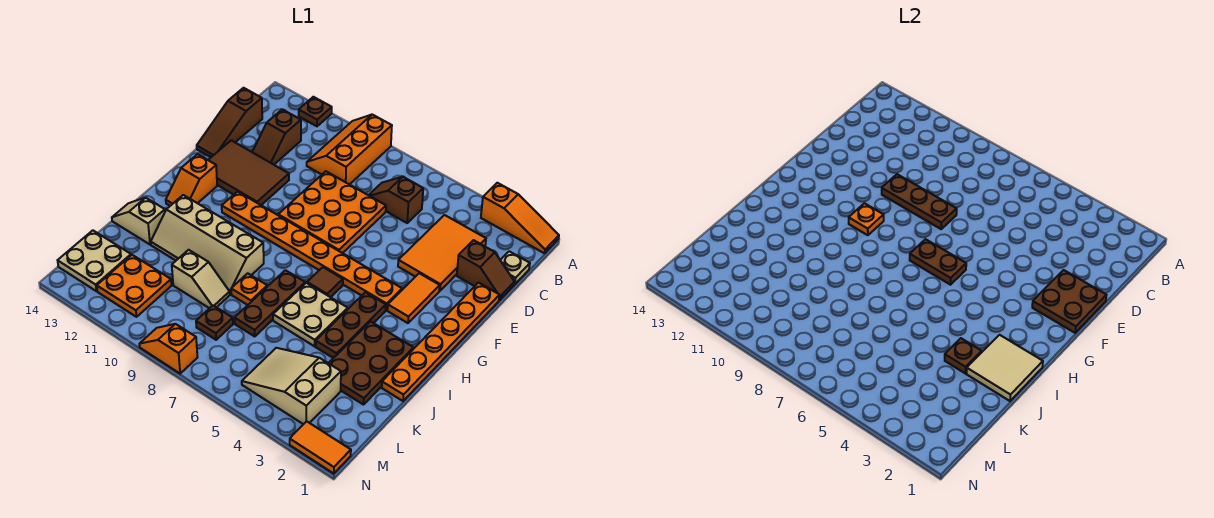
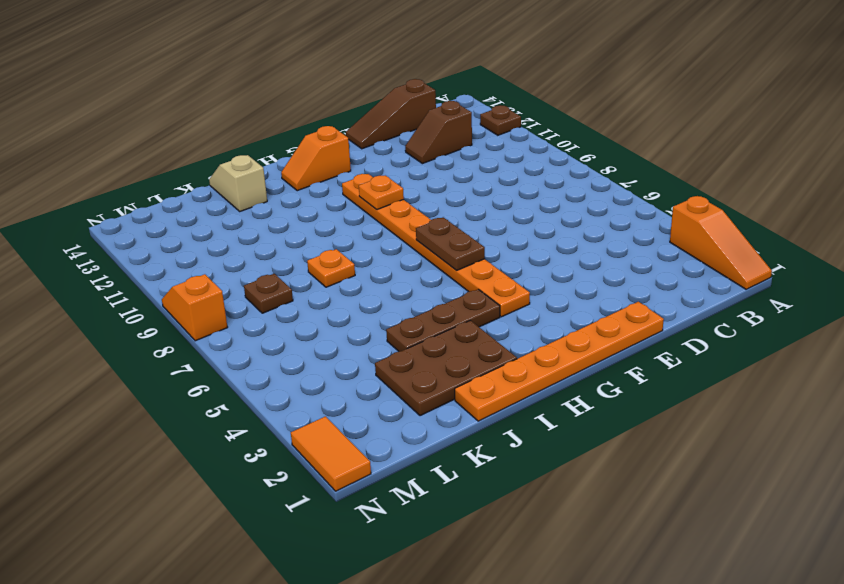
none -> orange slope A9:C10 level 1 top 9
none -> tan plate C1 level 1
none -> orange tile C3:E4 level 1
none -> brown slope C6:C7 level 1 top 6

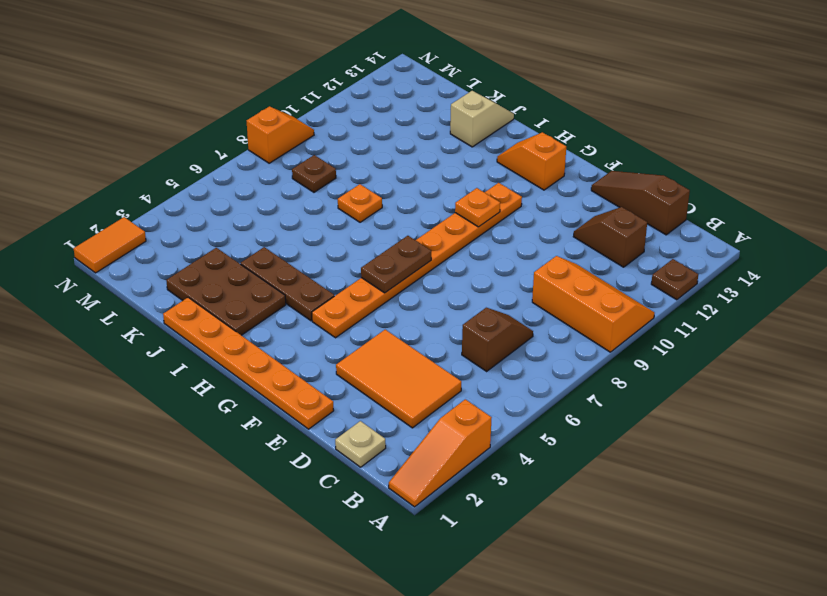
none -> brown slope D1:D2 level 1 top 2
none -> orange plate D7:F9 level 1
none -> brown tile E11:F13 level 1
none -> orange tile F3:G3 level 1

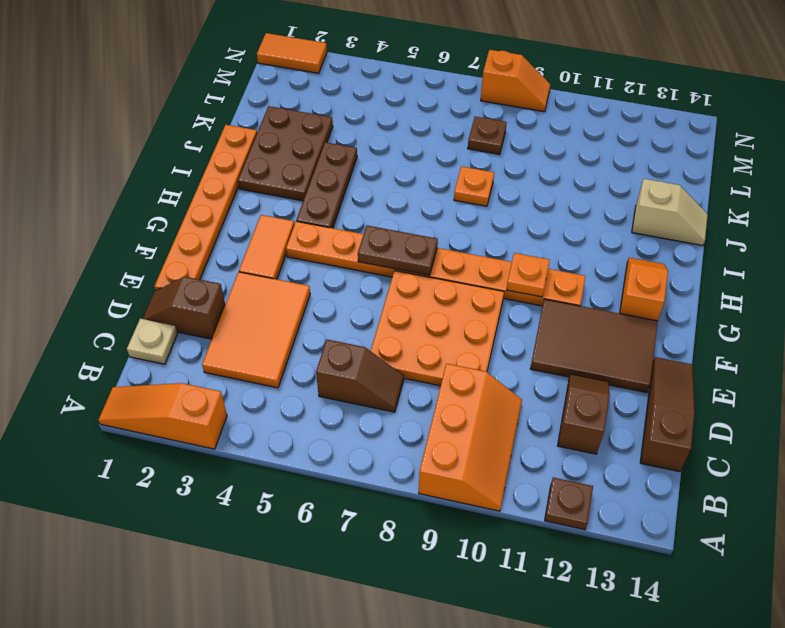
none -> brown tile H6 level 1
none -> tan plate I5:J6 level 1
none -> brown plate I7:K7 level 1
none -> tan slope I9:J12 level 1 top I

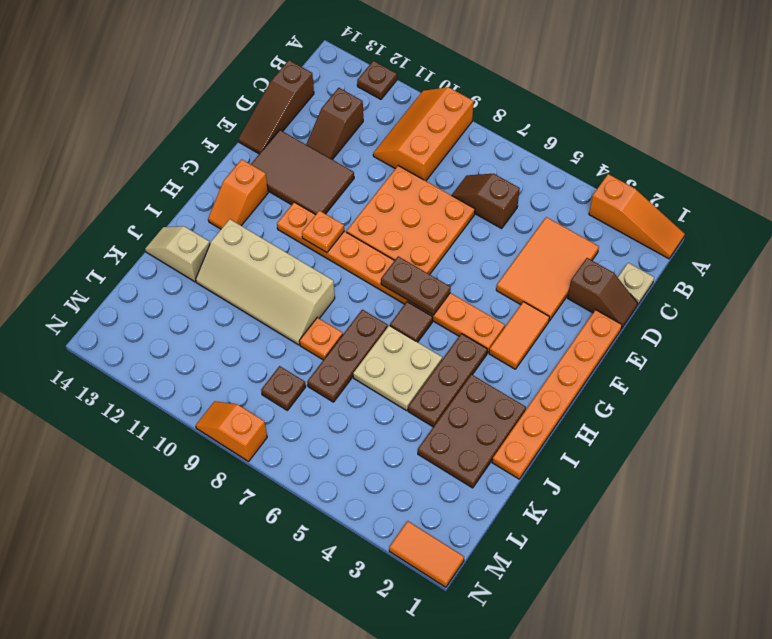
none -> tan slope K9:K10 level 1 top 10
none -> tan slope L3:M5 level 1 top 3
none -> orange plate L11:M12 level 1
none -> tan plate L13:M14 level 1

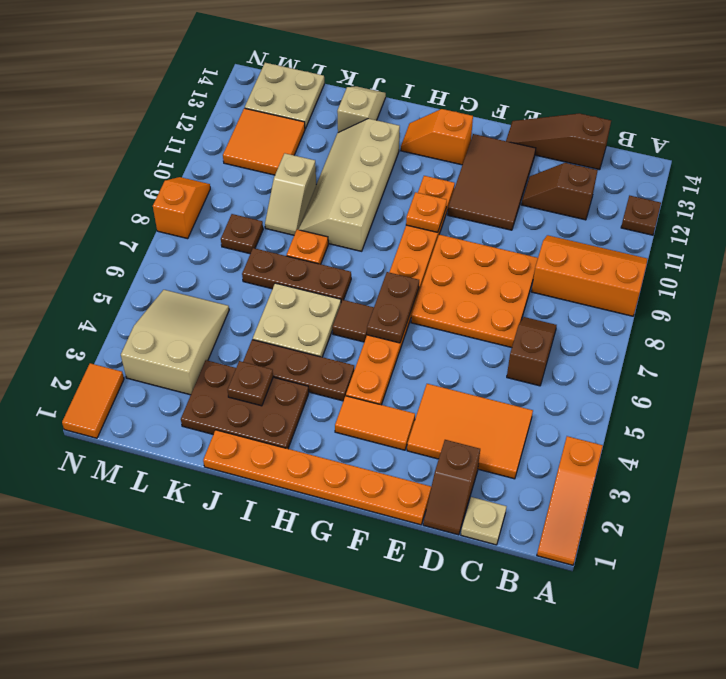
orange tile L11:M12 level 1 -> orange plate L11:M12 level 1
none -> brown plate E1:F2 level 2
none -> brown plate E8:E10 level 2
none -> tan tile I1:J2 level 2

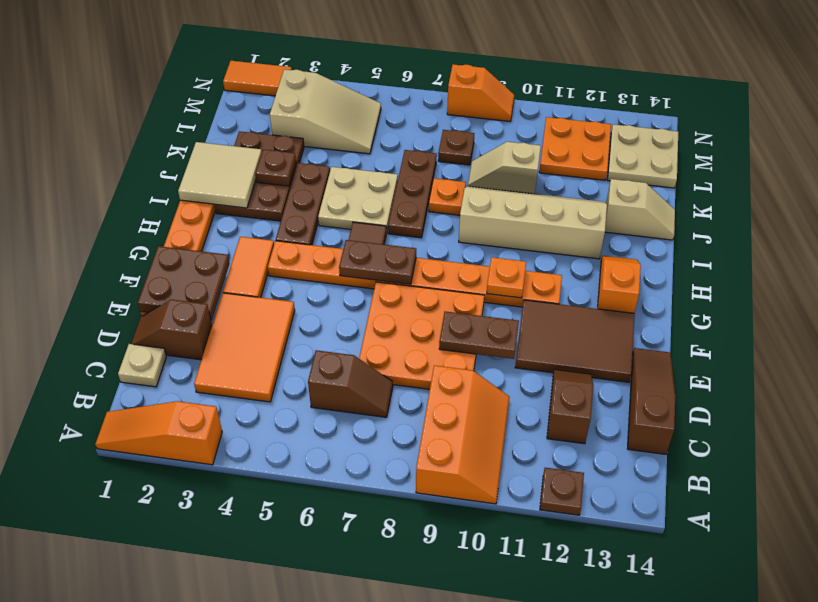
brown plate E9:E10 level 2 -> brown plate E8:E10 level 2

